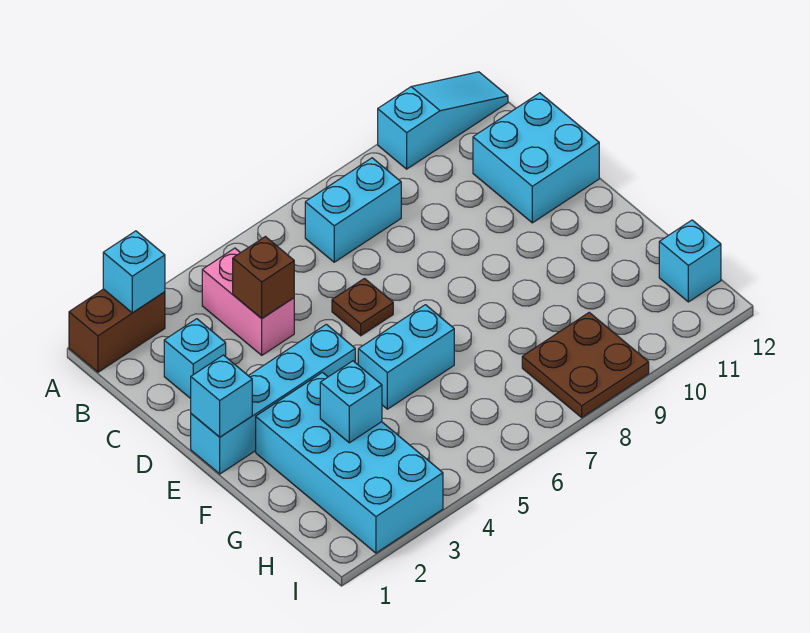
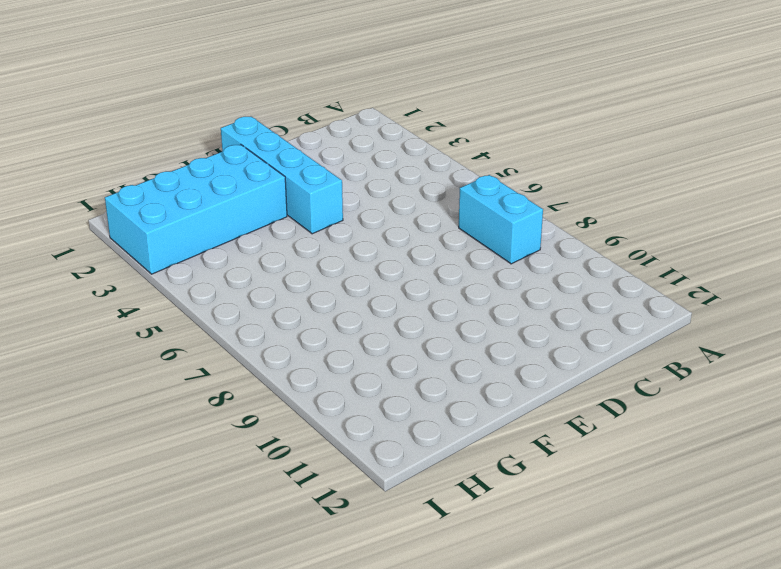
none -> brown brick A1:A2 level 1
none -> cyan slope A10:A12 level 1 top 10
none -> pink brick B4:C4 level 1

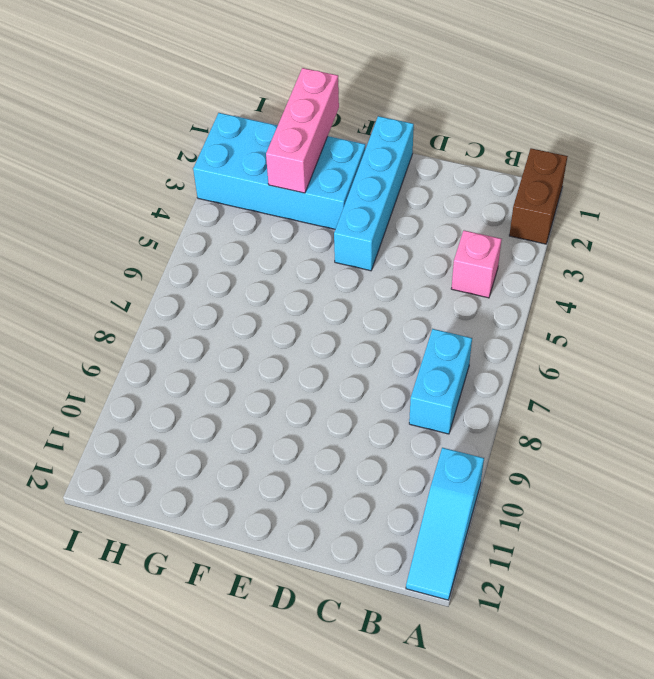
pink brick B4 level 1 -> pink brick B4:C4 level 1
pink brick G1:G3 level 2 -> cyan brick G3 level 2
none -> cyan brick C2 level 1
none -> cyan brick C11:D12 level 1
none -> brown plate D6 level 1

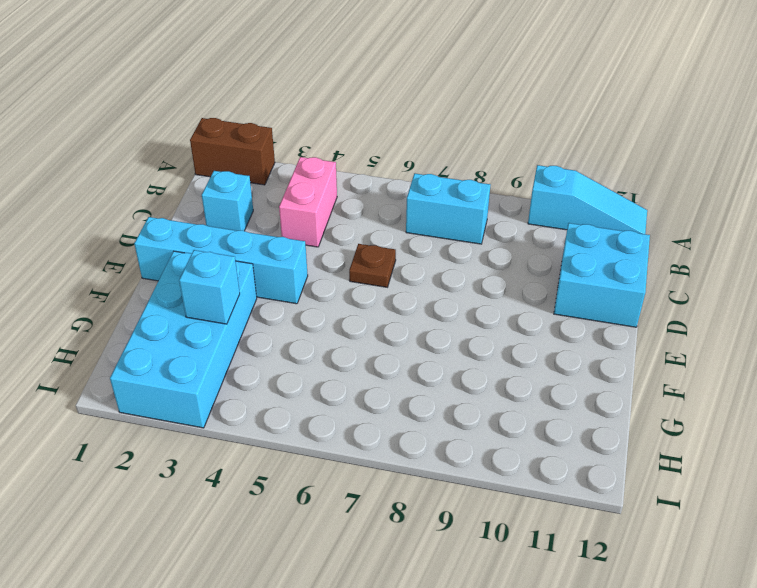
none -> cyan brick F5:F6 level 1
none -> brown plate H8:I9 level 1
none -> cyan brick H12 level 1

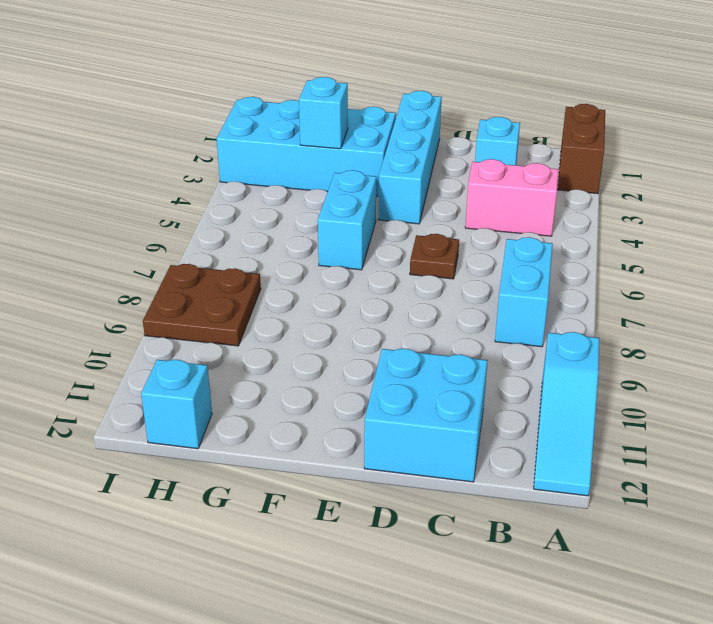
none -> cyan brick A2 level 2
none -> brown brick C4 level 2
none -> cyan brick E1 level 2

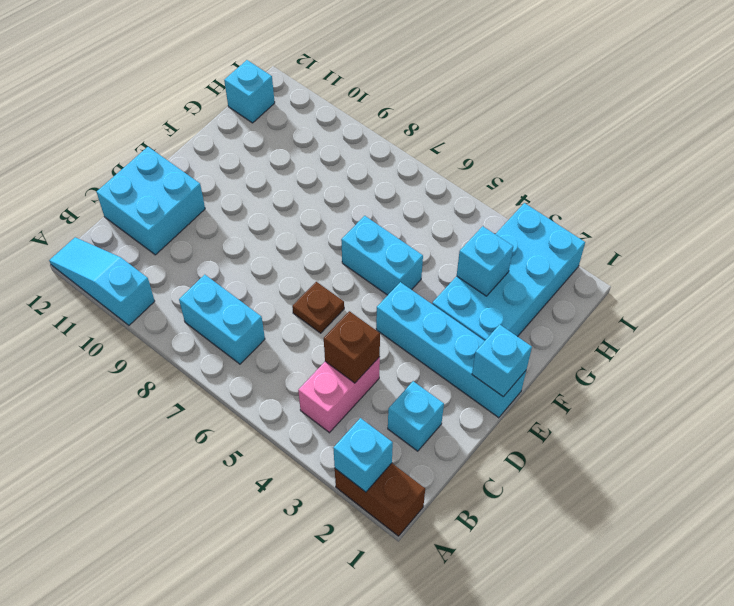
none -> brown plate H8:I9 level 1

